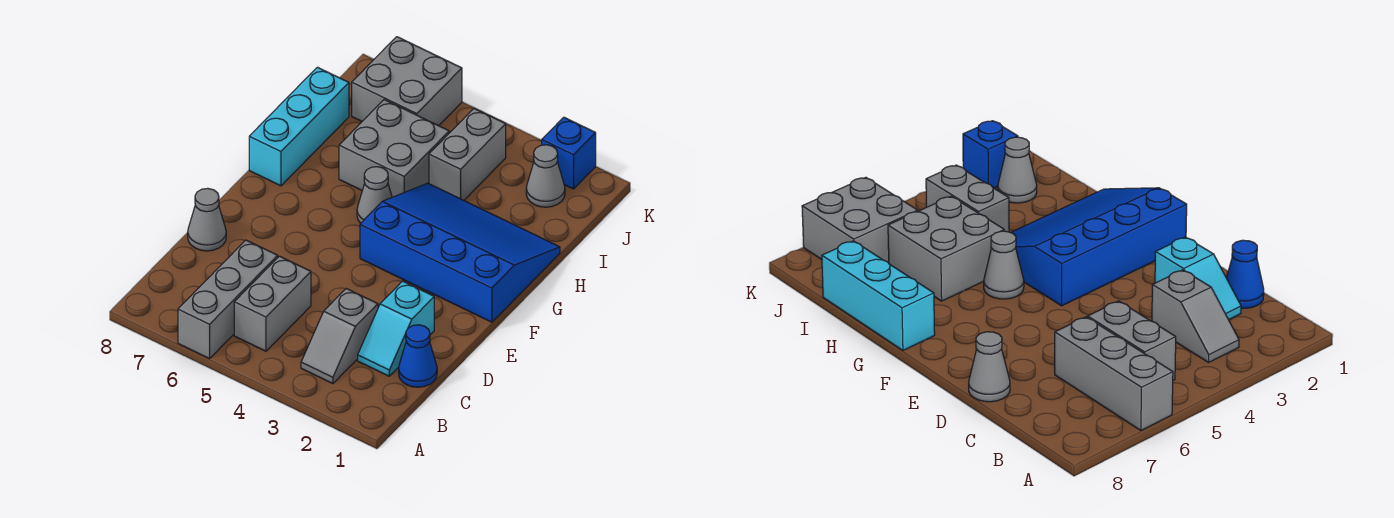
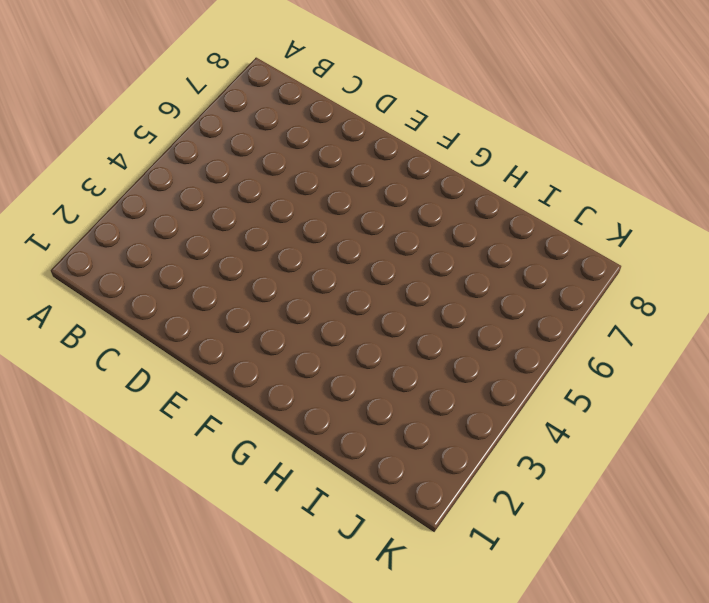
none -> grey brick A6:C6 level 1
none -> grey slope B3:C3 level 1 top C
none -> grey brick B5:C5 level 1

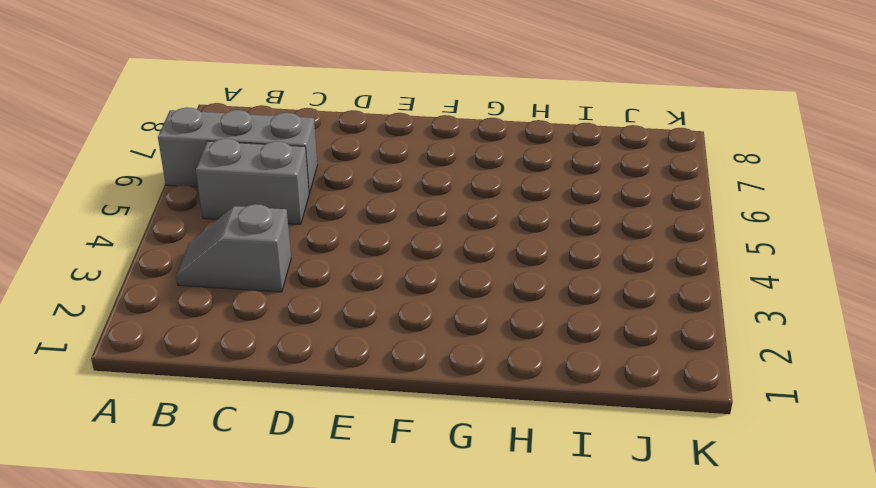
none -> blue cone C1 level 1
none -> cyan slope C2:D2 level 1 top D
none -> grey cone D8 level 1

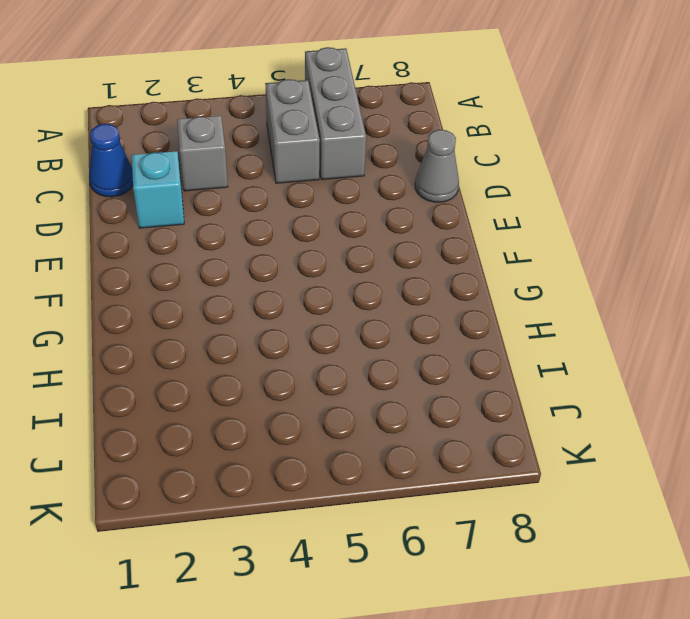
none -> blue slope F1:H4 level 1 top F
none -> grey cone G5 level 1
none -> cyan brick G8:I8 level 1

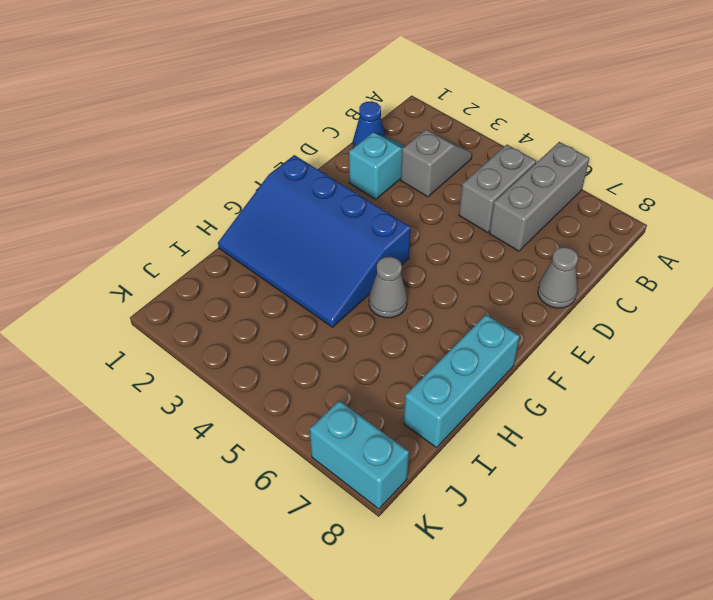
cyan brick K7:K8 level 1 -> grey brick J6:K7 level 1
none -> grey brick H5:I6 level 1
none -> grey brick I4:J4 level 1
none -> grey cone J2 level 1

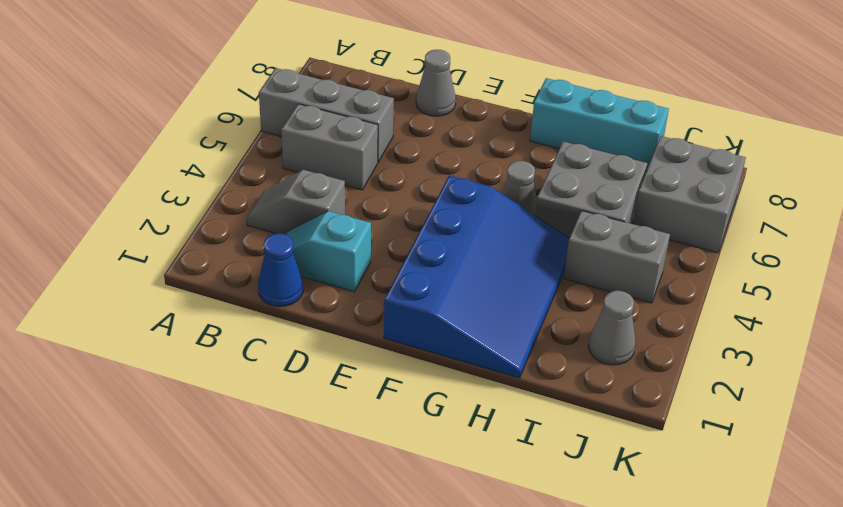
none -> blue brick K2 level 1

